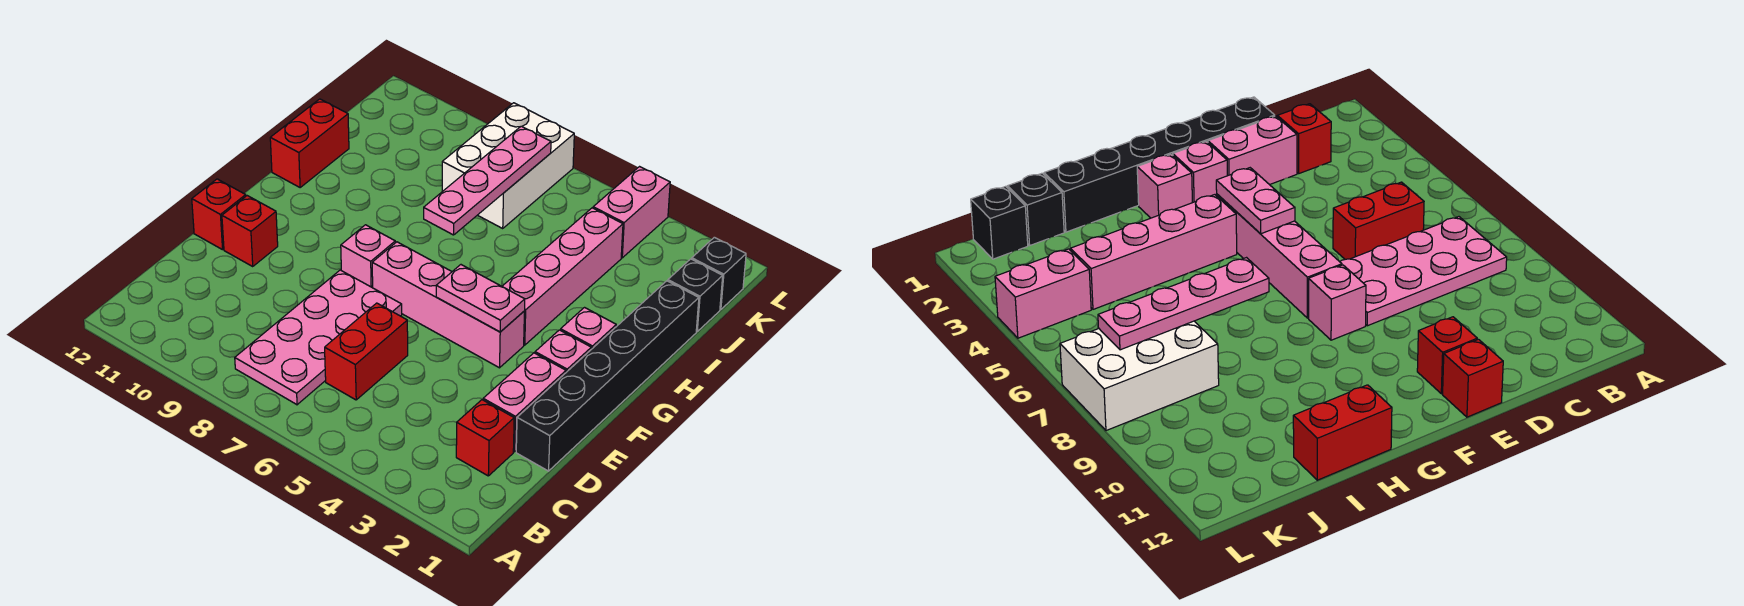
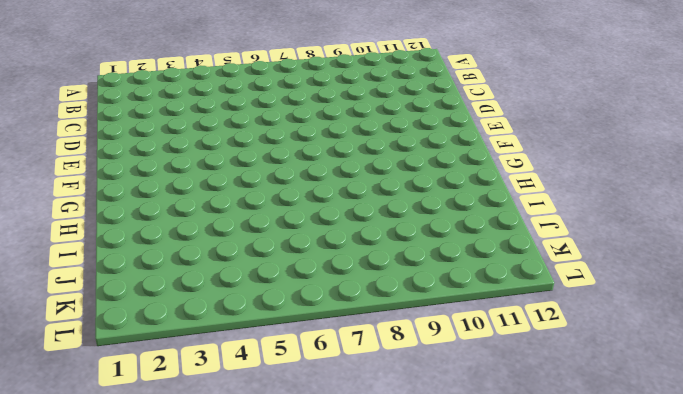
none -> pink plate B7:E8 level 1
none -> red brick C2 level 1
none -> red brick C6:D6 level 1

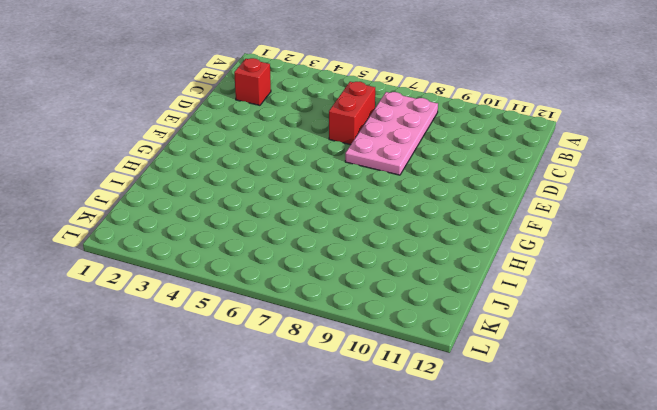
none -> black brick D1:I1 level 1
none -> pink brick D2:E2 level 1
none -> red brick E11 level 1

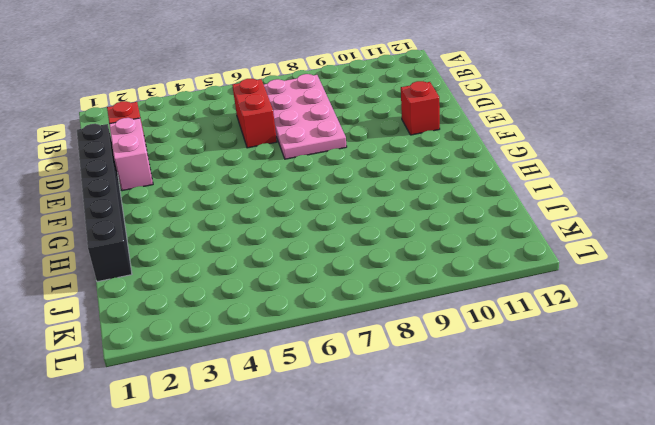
none -> red brick E12 level 1
none -> pink brick F2 level 1
none -> pink brick F4:F7 level 1

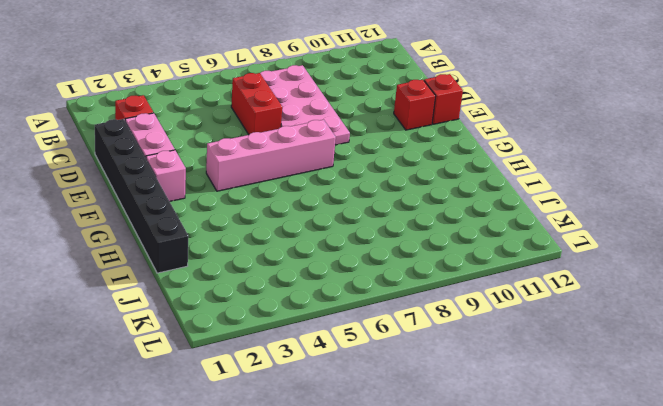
none -> pink brick F8 level 1
none -> pink brick G2 level 1
none -> pink brick G4:J4 level 1

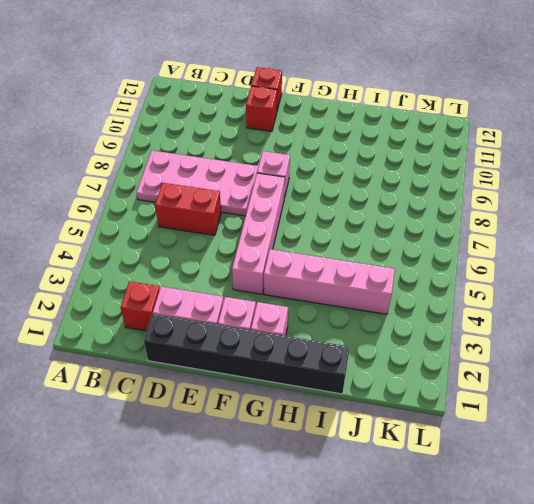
none -> red brick H12:I12 level 1
none -> black brick J1 level 1
none -> white brick J7:L8 level 1

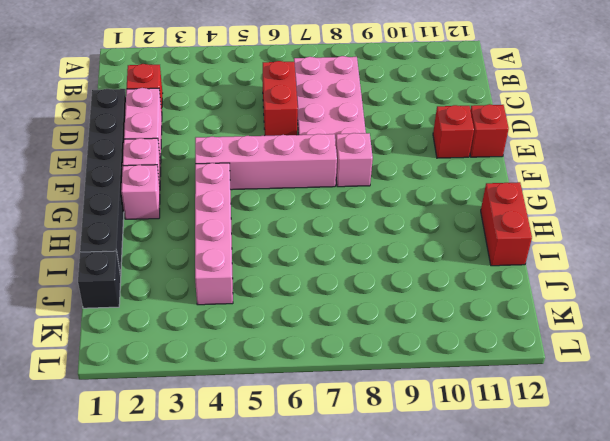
none -> white brick J7:L8 level 1
none -> black brick K1 level 1
none -> pink brick K4:L4 level 1

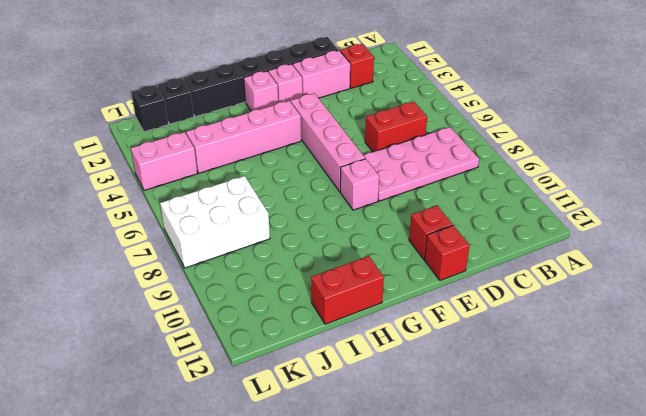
none -> pink plate F4:F5 level 2
none -> pink plate H7:K7 level 2

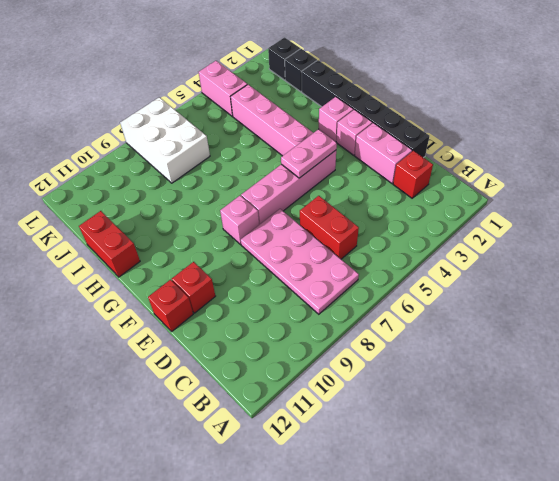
none -> pink plate H7:K7 level 2

